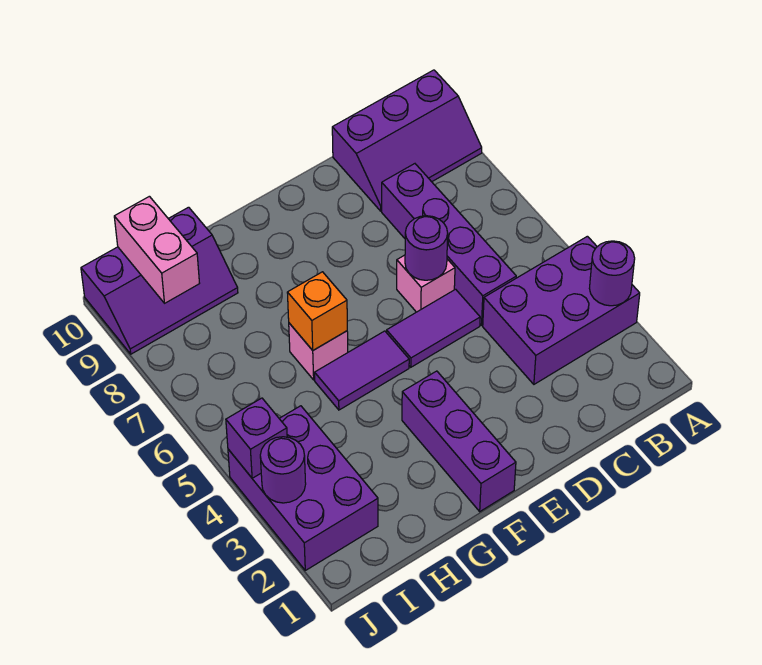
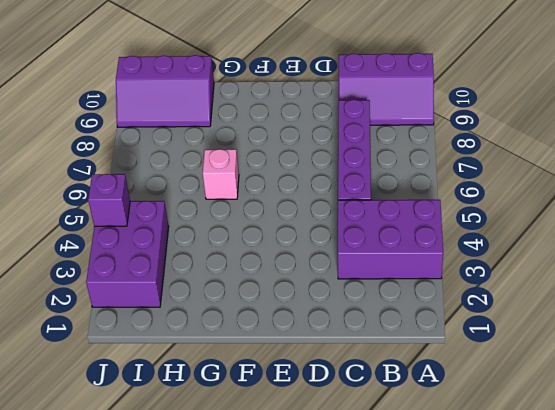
none -> purple tile D5:E5 level 1
none -> pink brick D6 level 1
none -> purple brick F1:F3 level 1

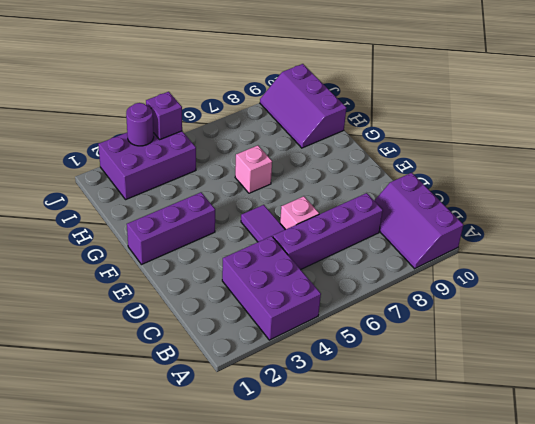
none -> purple tile F5:G5 level 1
none -> purple round brick A3 level 2
none -> purple round brick D6 level 2

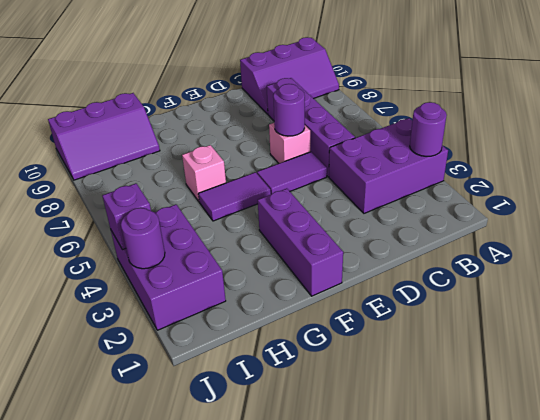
none -> orange brick G6 level 2
none -> pink brick I9:I10 level 2

